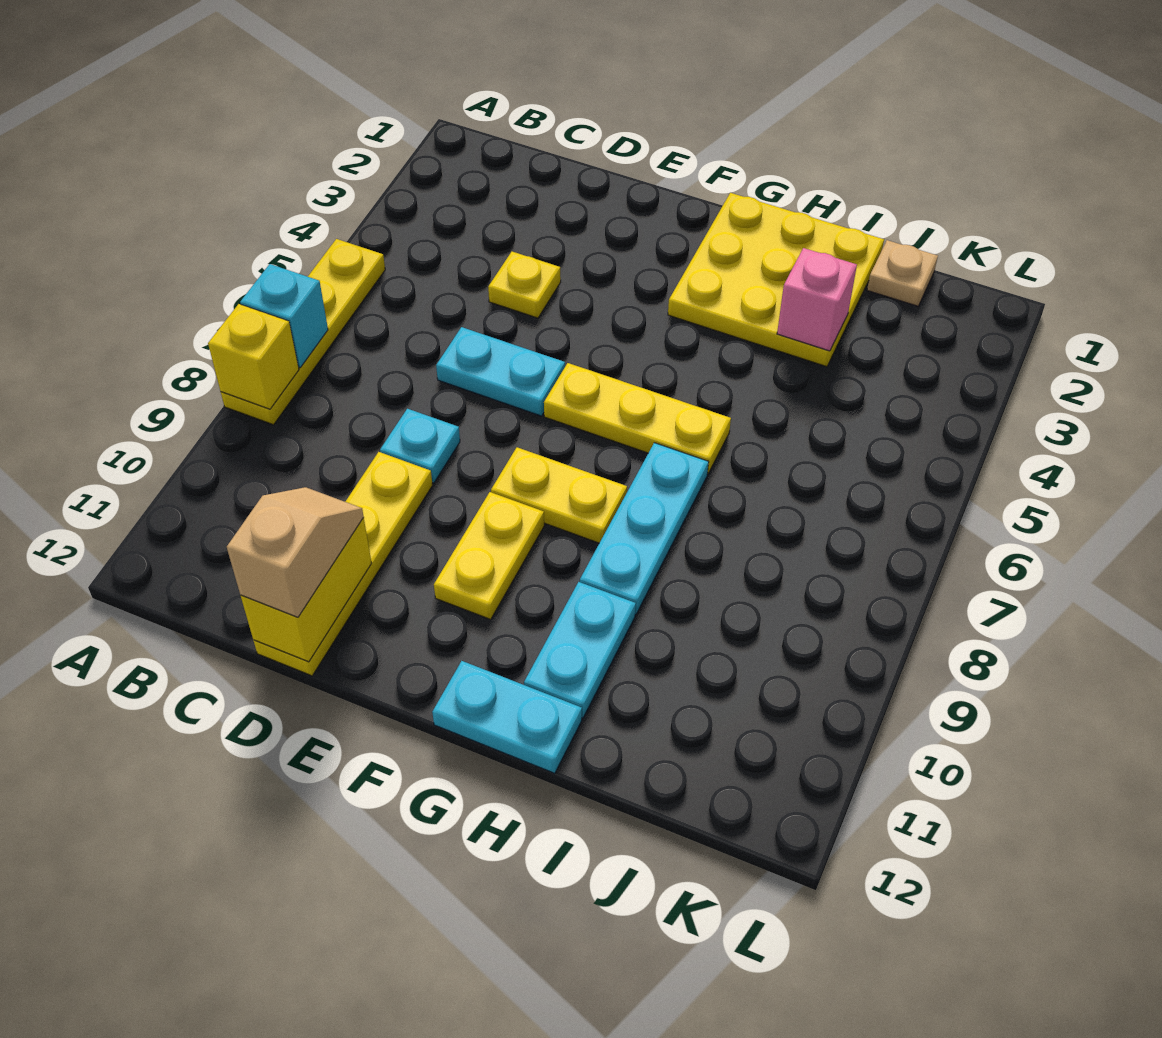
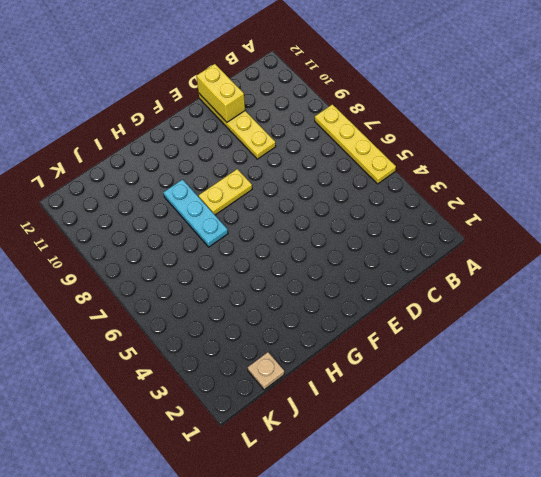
none -> yellow plate D4 level 1
none -> cyan plate D6:E6 level 1
none -> cyan plate D8 level 1

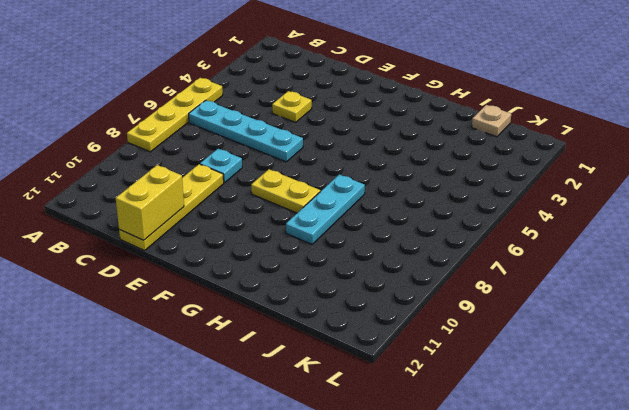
cyan plate B6:E6 level 1 -> cyan plate D6:E6 level 1
none -> yellow plate F6:H6 level 1
none -> yellow plate F9:F10 level 1
none -> yellow plate G1:I3 level 1

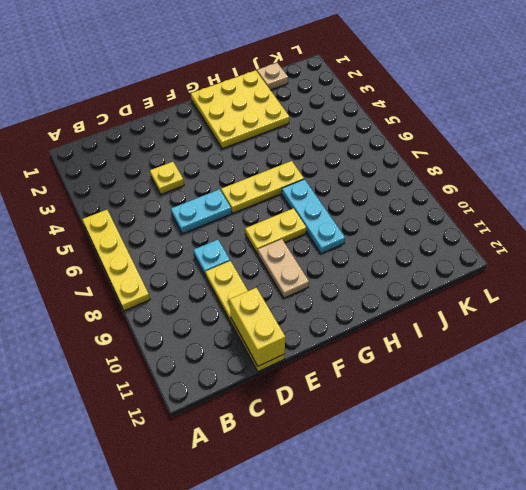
tan plate F9:F10 level 1 -> yellow plate F9:F10 level 1
none -> cyan plate G12:H12 level 1
none -> cyan plate H10:H11 level 1
none -> cyan brick A7 level 2

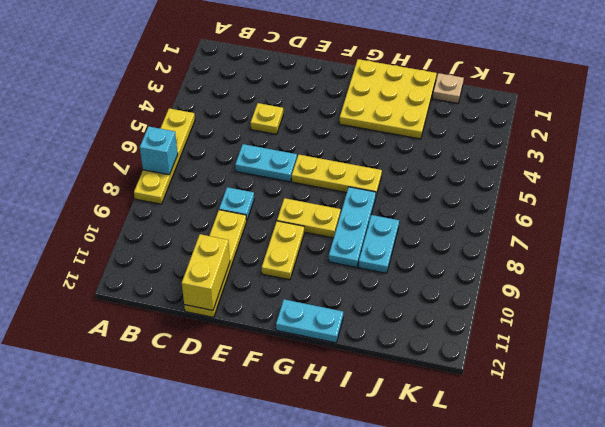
cyan plate I8:I9 level 1 -> cyan plate H10:H11 level 1
none -> yellow brick A8 level 2
none -> pink brick I3 level 2
none -> tan slope D11:D12 level 3 top 12

